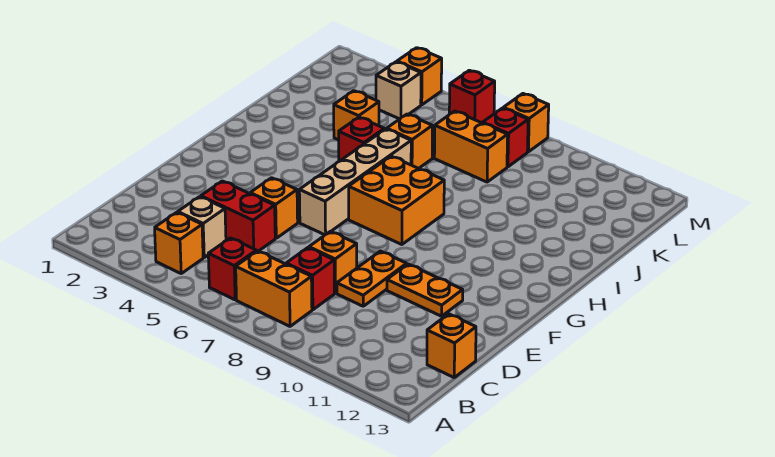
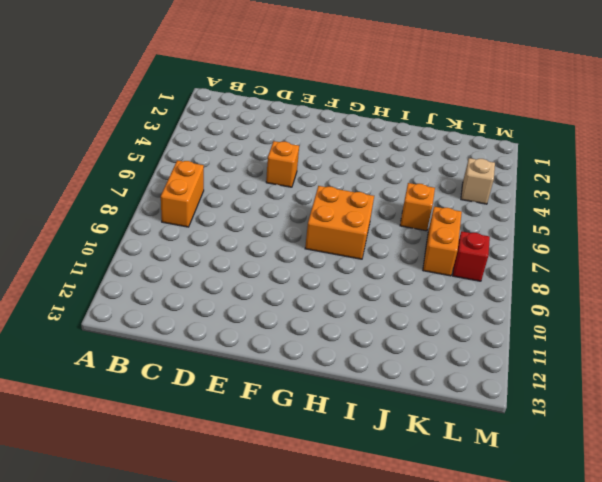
none -> orange brick B4 level 1
none -> red brick B6 level 1
none -> tan brick C4 level 1

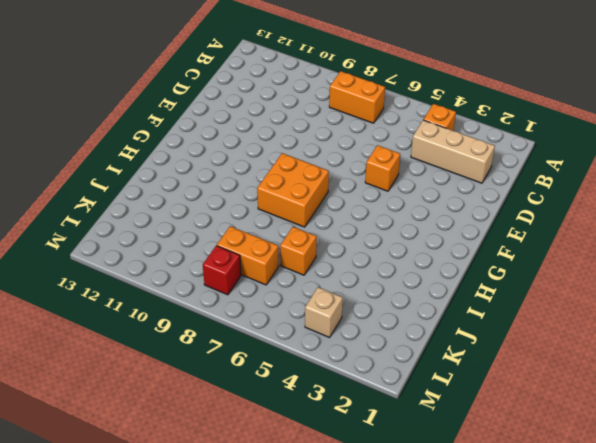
tan brick C2:C4 level 1 -> tan brick C4 level 1
none -> red brick B6 level 1
none -> red brick C8 level 1
none -> orange brick C13 level 1

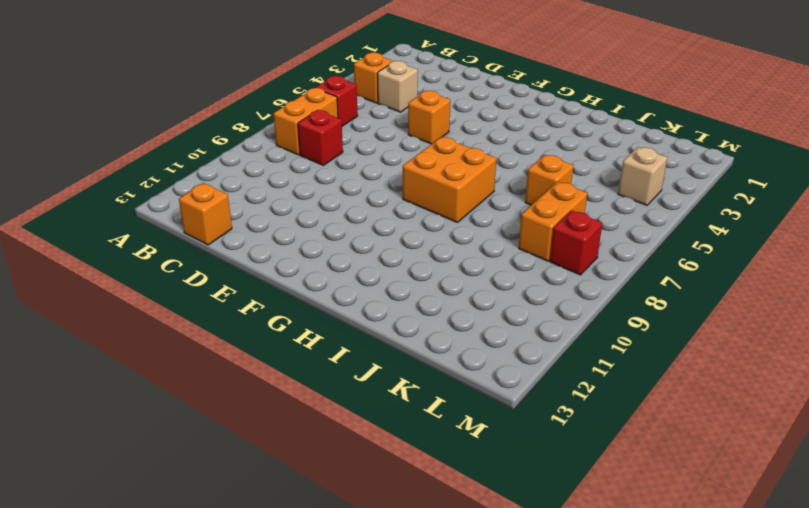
none -> red brick D4:D5 level 1
none -> orange brick D8 level 1
none -> orange plate D9:E9 level 1

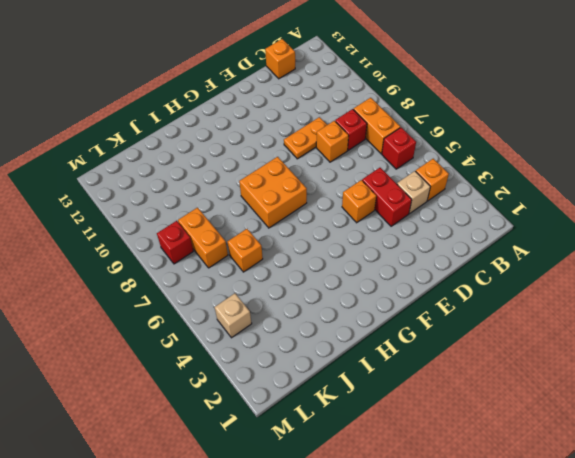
none -> orange plate E10:E11 level 1
none -> tan brick F6:I6 level 1
none -> red brick I5 level 1

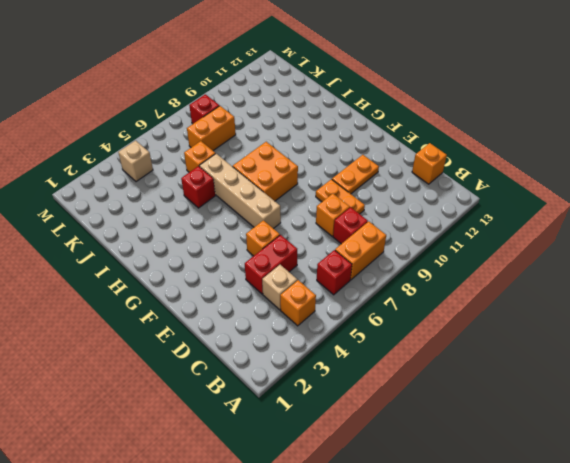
none -> orange brick J4 level 1
none -> orange brick M4 level 1
none -> red brick M6 level 1

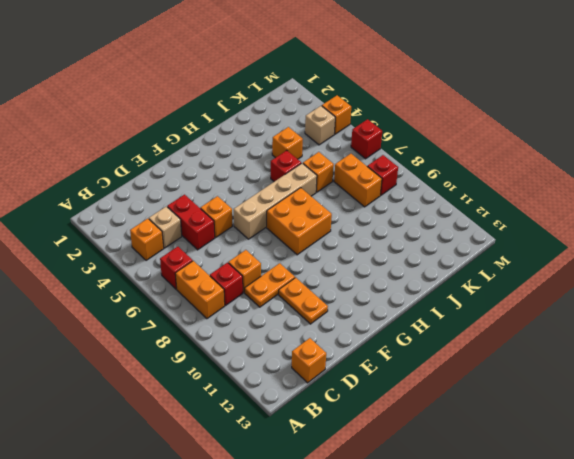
none -> orange brick M8 level 1

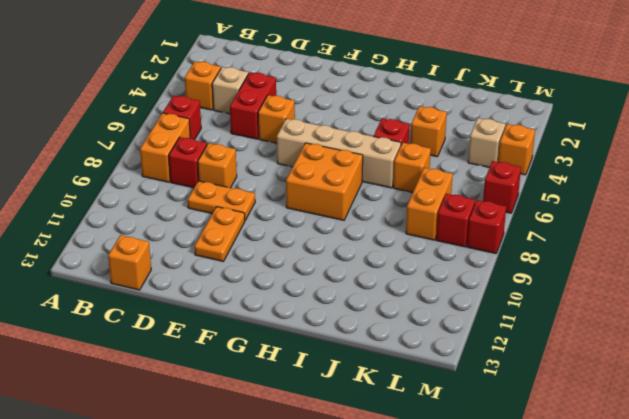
red brick M8 level 1 -> orange brick M8 level 1

